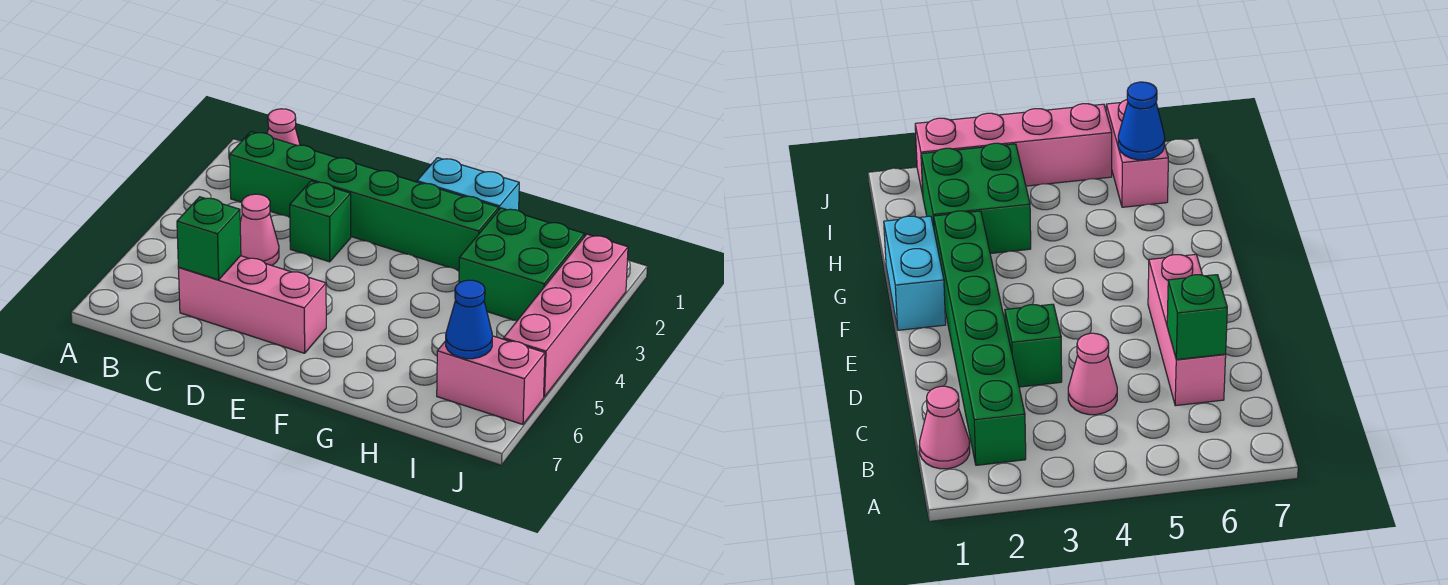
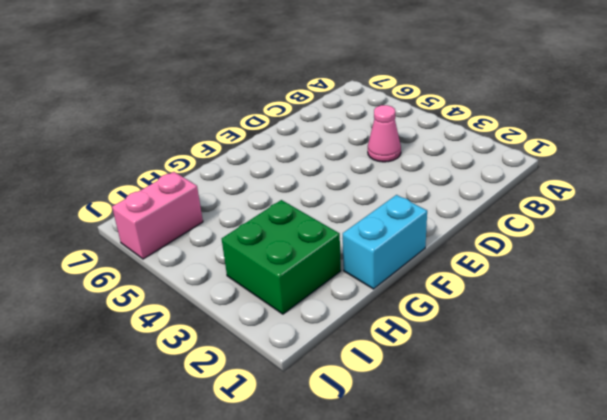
none -> pink cone B1 level 1
none -> green brick B2:G2 level 1

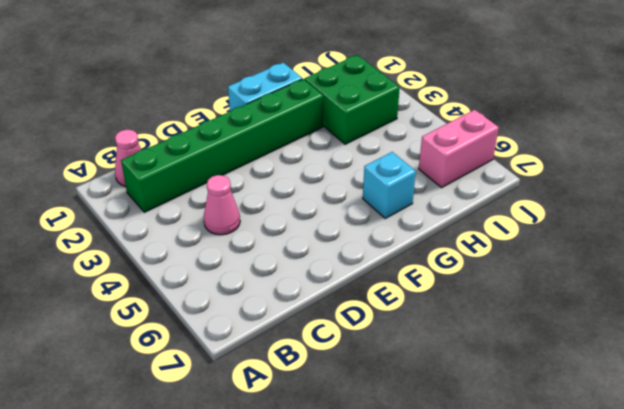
cyan brick G6 level 1 -> none
none -> pink brick C6:E6 level 1
none -> green brick D3 level 1

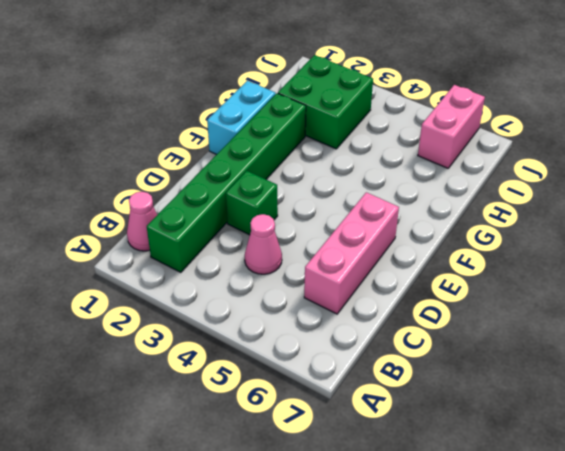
none -> pink brick J2:J5 level 1
none -> green brick C6 level 2

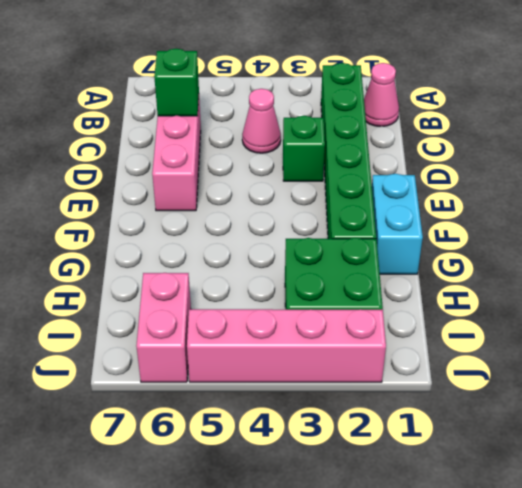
none -> blue cone I6 level 2

